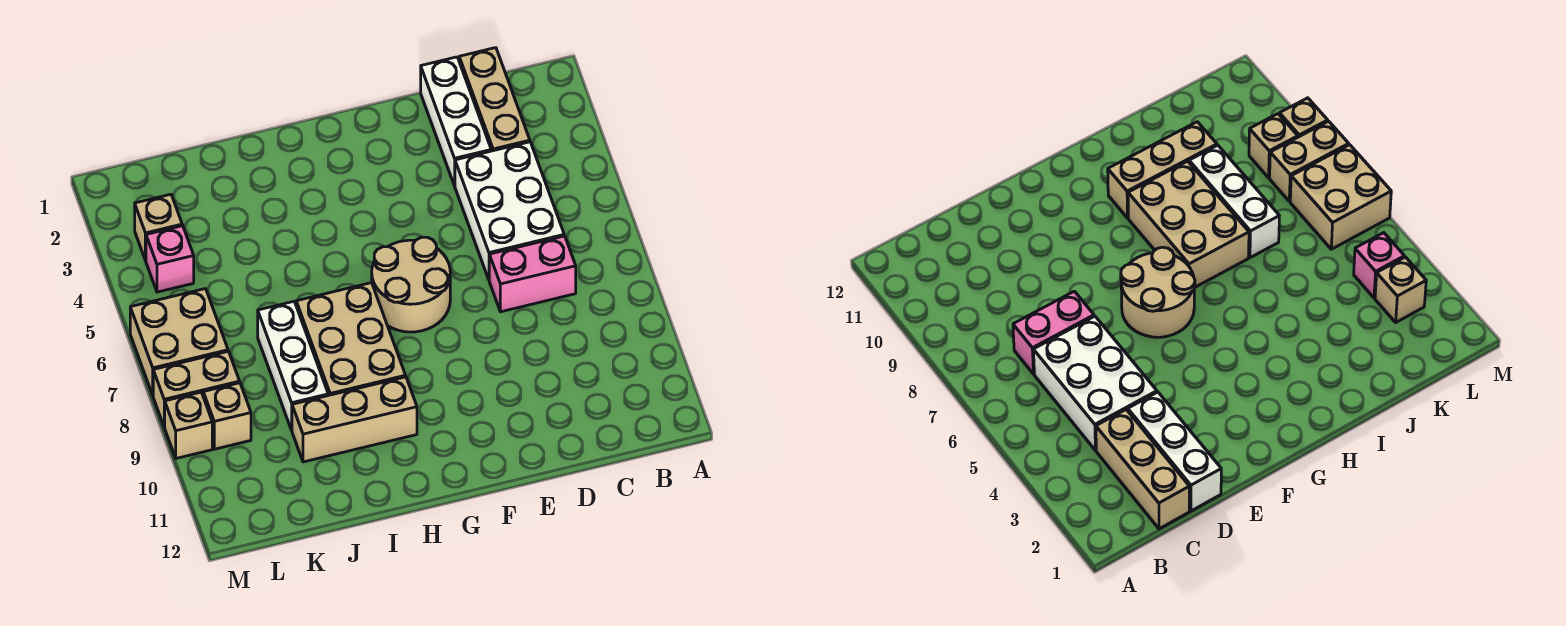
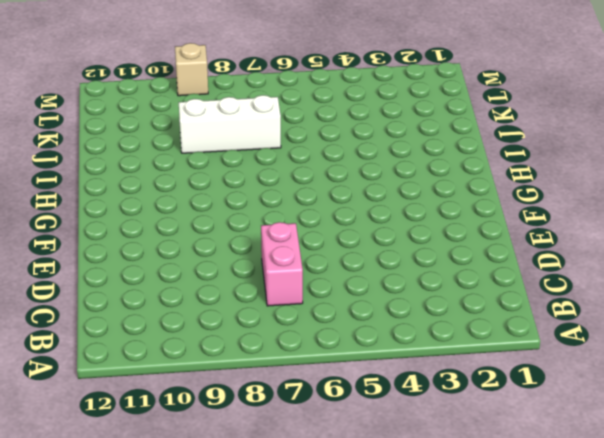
none -> tan brick C1:C3 level 1
none -> white brick C4:D6 level 1
none -> white brick D1:D3 level 1

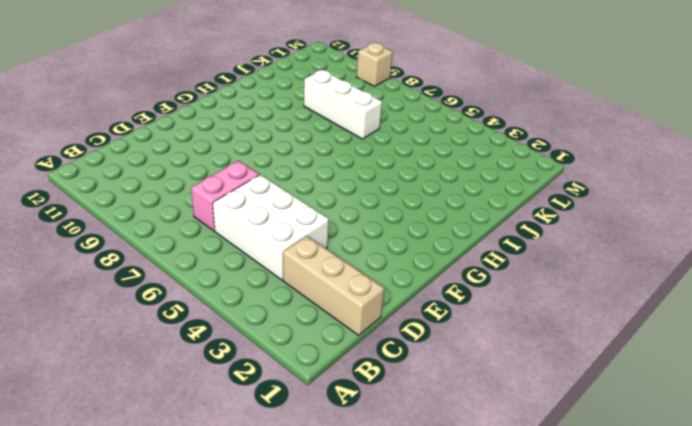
none -> white brick D1:D3 level 1
none -> tan round brick F6:G7 level 1
none -> tan brick H7:I9 level 1

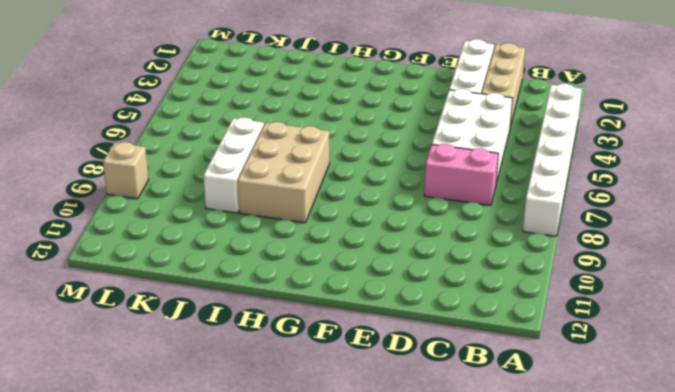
white brick A3:A8 level 1 -> none
none -> tan round brick F6:G7 level 1
none -> tan brick H10:J10 level 1
none -> tan brick L3 level 1

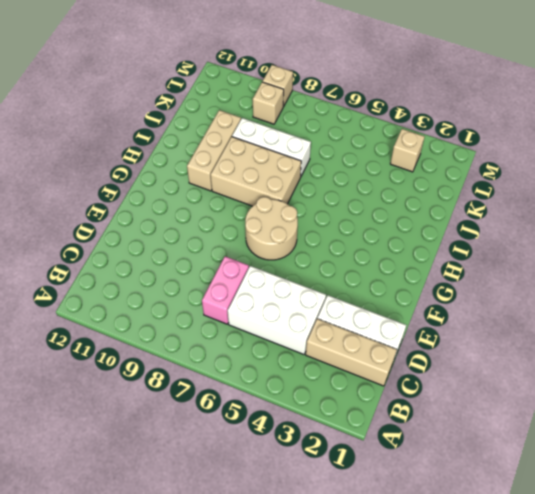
none -> pink brick L4 level 1
none -> tan brick L6:M7 level 1
none -> tan brick L8:M8 level 1

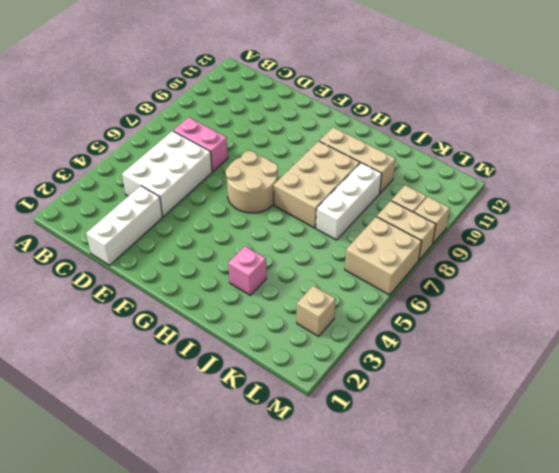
pink brick I3 level 1 -> pink brick L4 level 1
none -> tan brick C1:C3 level 1

